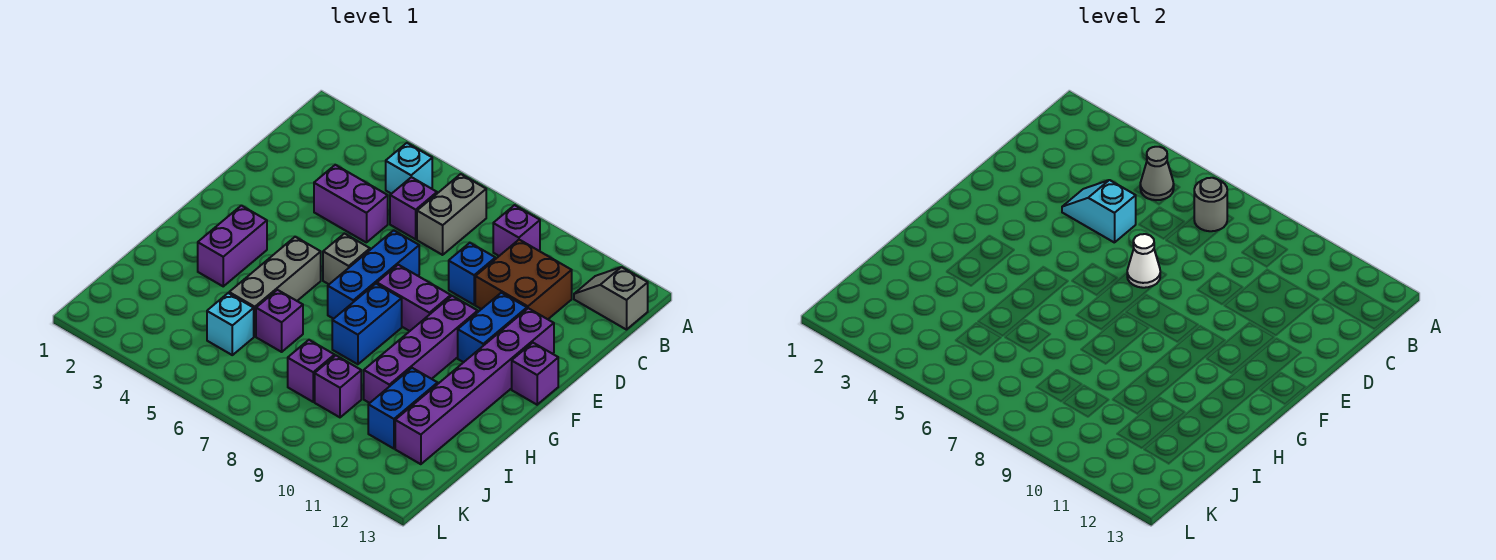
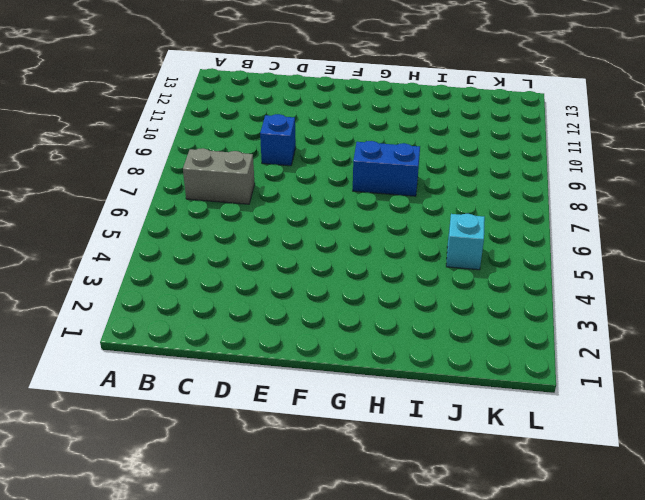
none -> cyan brick B5 level 1
none -> purple brick B9 level 1
none -> grey slope B12:B13 level 1 top 13

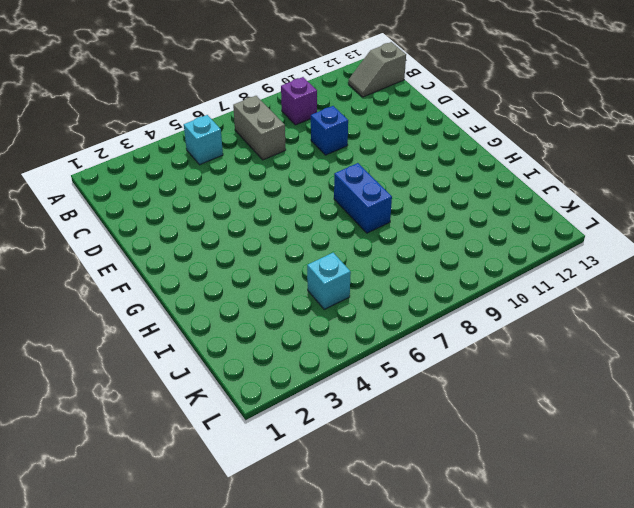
none -> purple brick C6 level 1
none -> brown brick C10:D11 level 1
none -> purple brick D4:D5 level 1

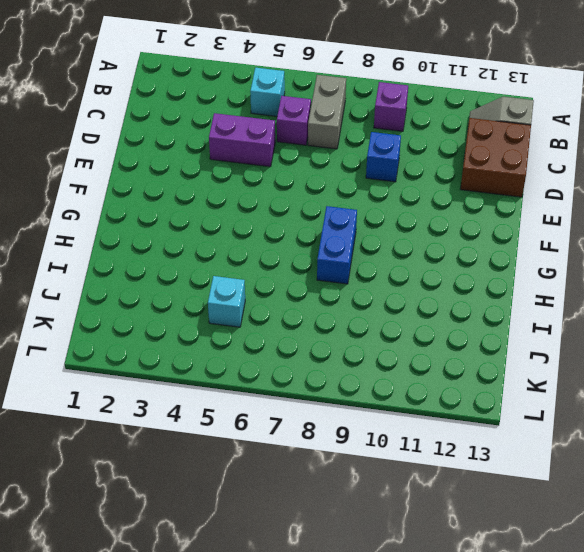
brown brick C12:D13 level 1 -> brown brick C10:D11 level 1
none -> blue brick E7:G7 level 1
none -> blue brick E11:F11 level 1
none -> purple brick E12:J12 level 1

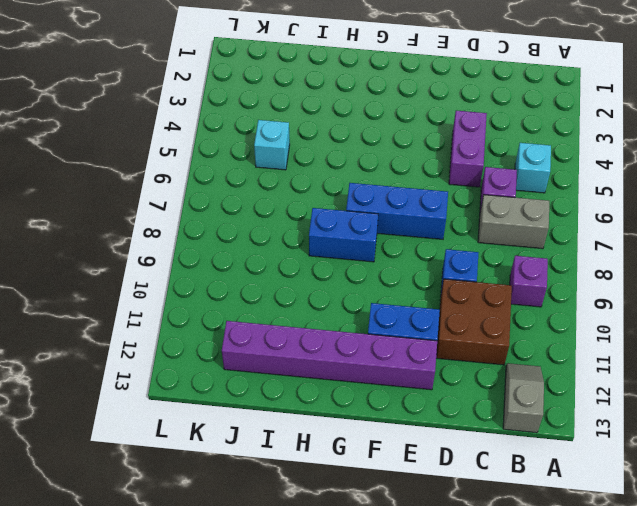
none -> grey brick F6 level 1
none -> purple brick F8:F9 level 1
none -> purple brick F10:I10 level 1

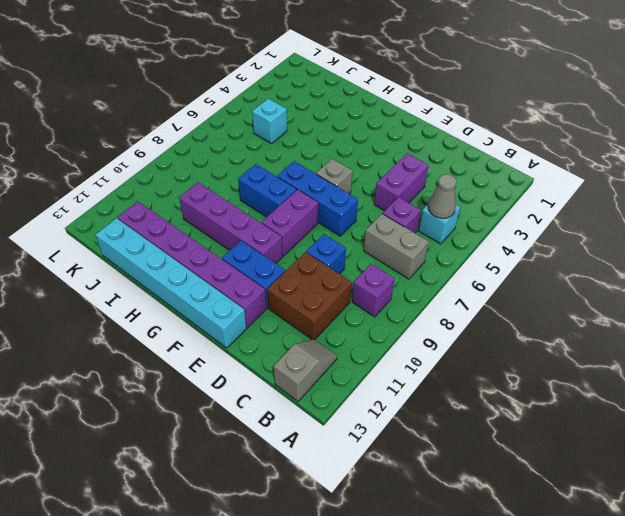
cyan brick E13:J13 level 1 -> purple brick F13 level 1
none -> purple brick G3:H3 level 1
none -> grey brick G5:I5 level 1
none -> purple brick I6 level 1

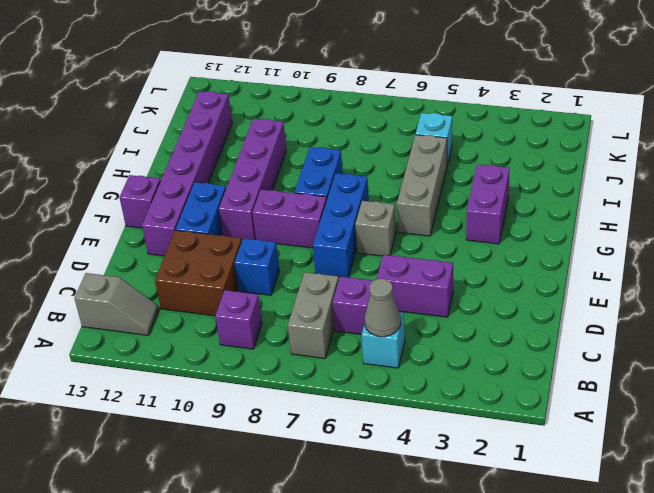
none -> purple brick I6 level 1
none -> blue brick I11:J11 level 1
none -> purple brick J8 level 1

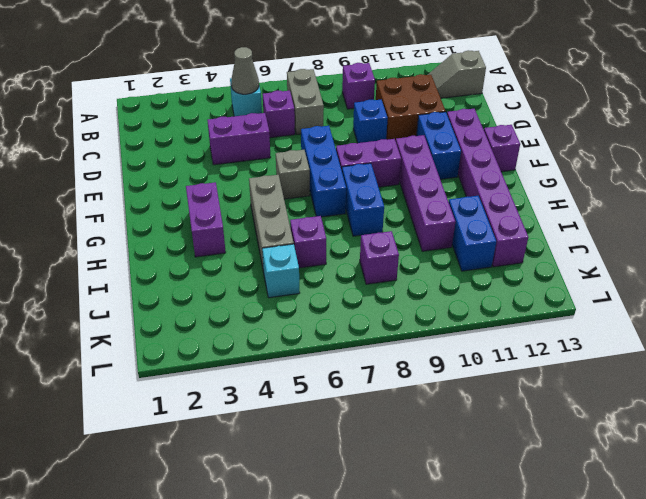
none -> purple brick J9 level 1
none -> grey round brick B7 level 2
none -> cyan slope D4:D5 level 2 top 5

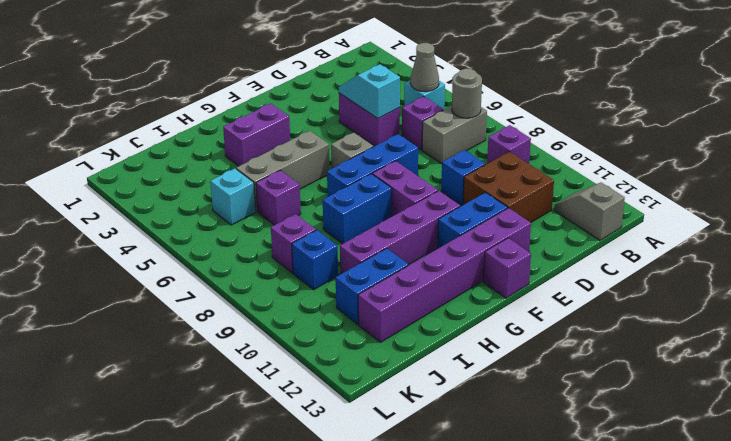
blue brick J9 level 1 -> purple brick J9 level 1
none -> white cone E7 level 2

